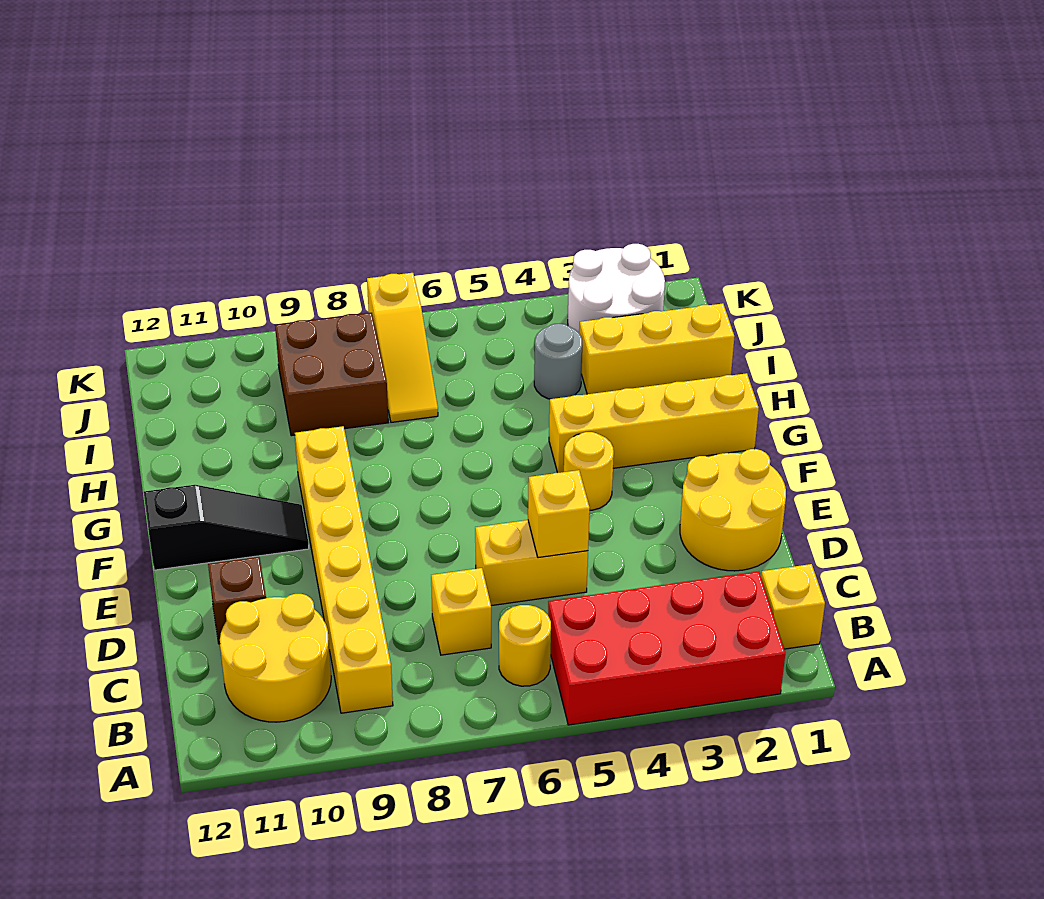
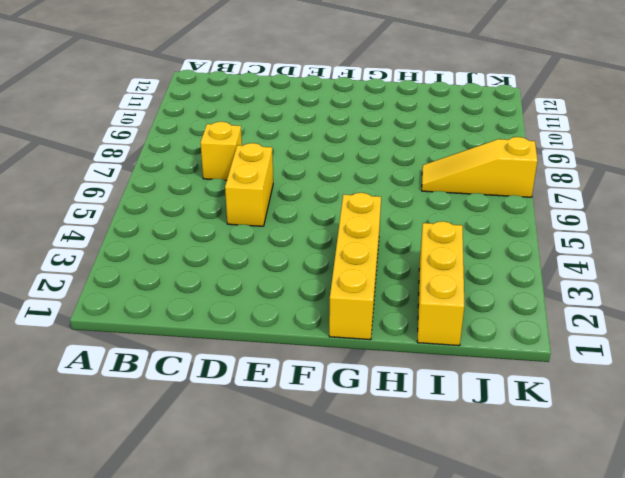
none -> red brick A2:B5 level 1
none -> yellow brick B1 level 1
none -> yellow round brick B6 level 1

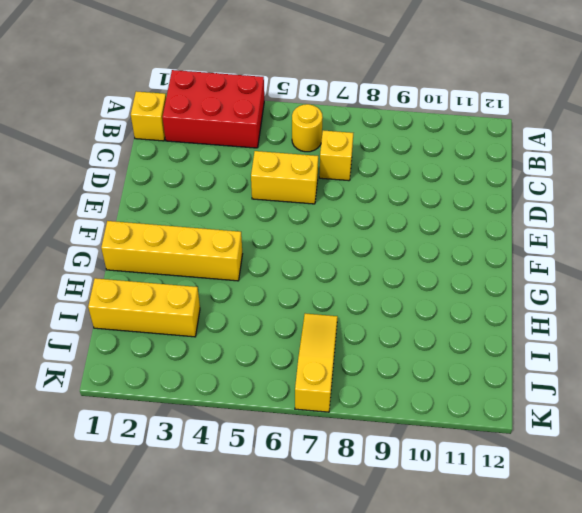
red brick A2:B4 level 1 -> red brick A2:B5 level 1
none -> yellow brick B9:G9 level 1
none -> yellow round brick B10:C11 level 1
none -> yellow round brick D1:E2 level 1

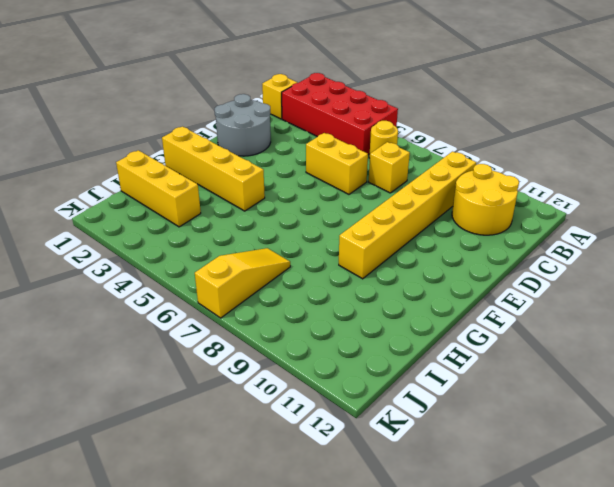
grey round brick D1:E2 level 1 -> yellow round brick D1:E2 level 1
none -> brown brick D11 level 1
none -> yellow round brick F4 level 1
none -> black slope F10:F12 level 1 top 12

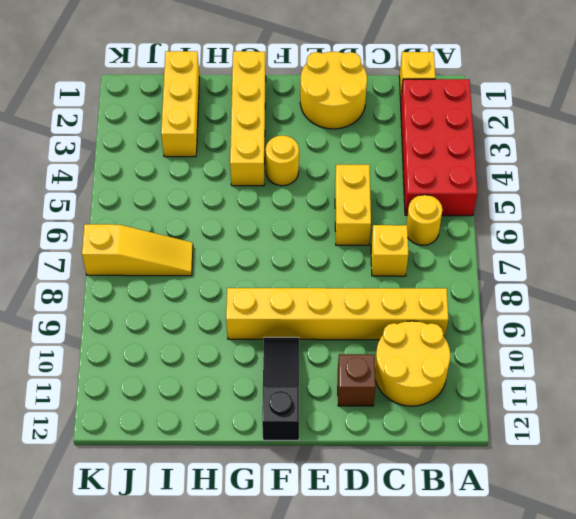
none -> grey round brick I4 level 1
none -> brown brick I8:J9 level 1
none -> white round brick J2:K3 level 1

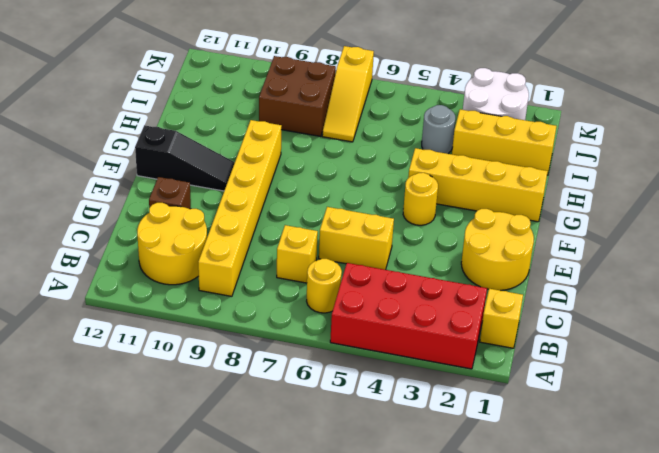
none -> yellow brick D5 level 2

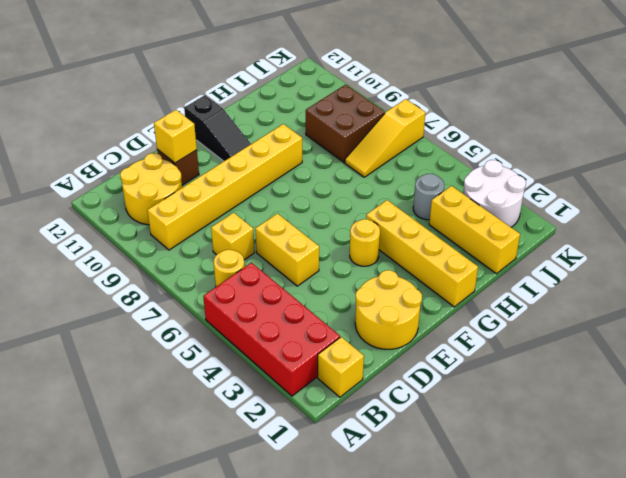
yellow brick D11 level 2 -> yellow brick D5 level 2

